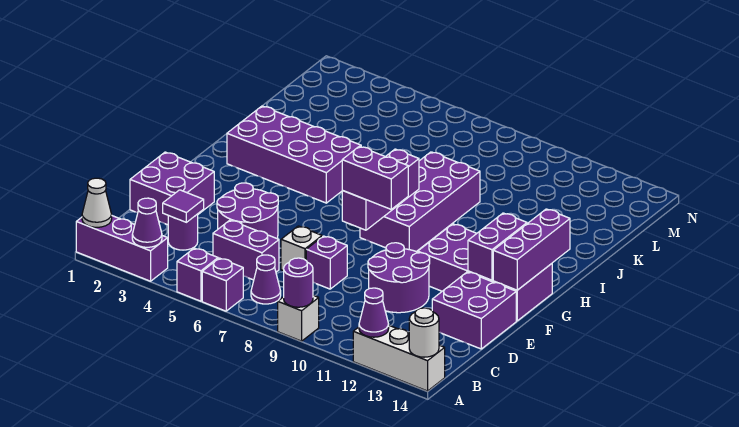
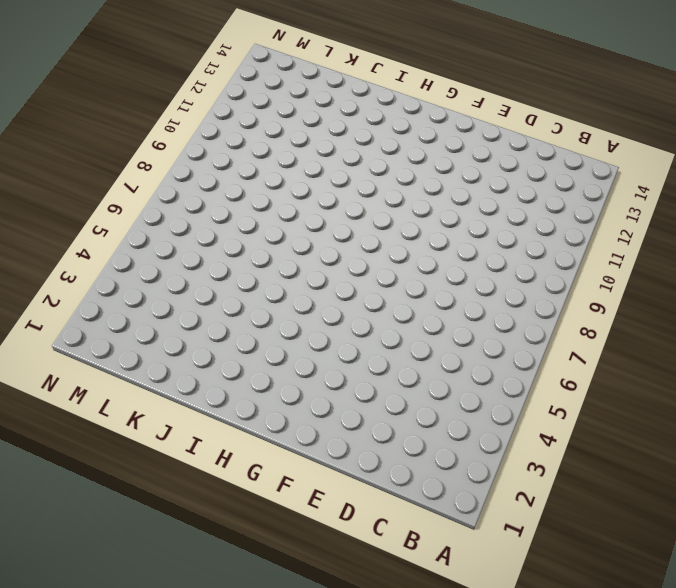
none -> purple brick A1:A3 level 1
none -> purple brick A5 level 1
none -> purple brick A6 level 1

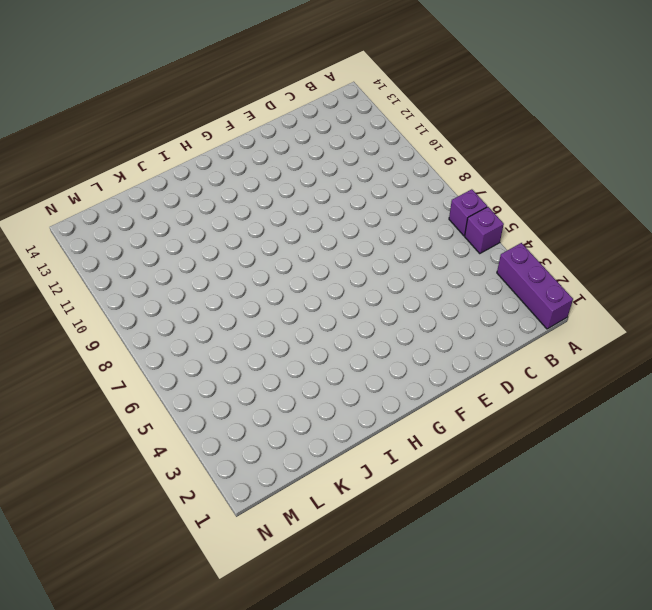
none -> white brick A9 level 1
none -> white brick A12:A14 level 1
none -> purple cone B7 level 1

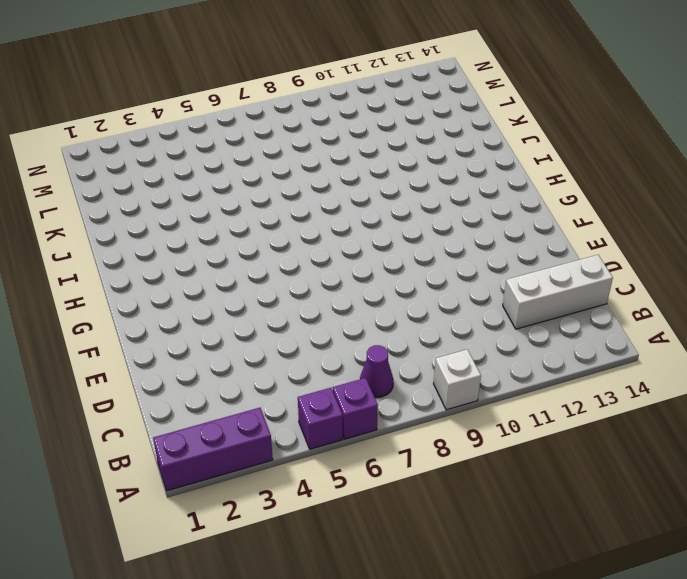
white brick C12:C14 level 1 -> white brick A12:A14 level 1
none -> purple round brick C3 level 1
none -> purple brick C5:C6 level 1
none -> purple brick D1:E2 level 1

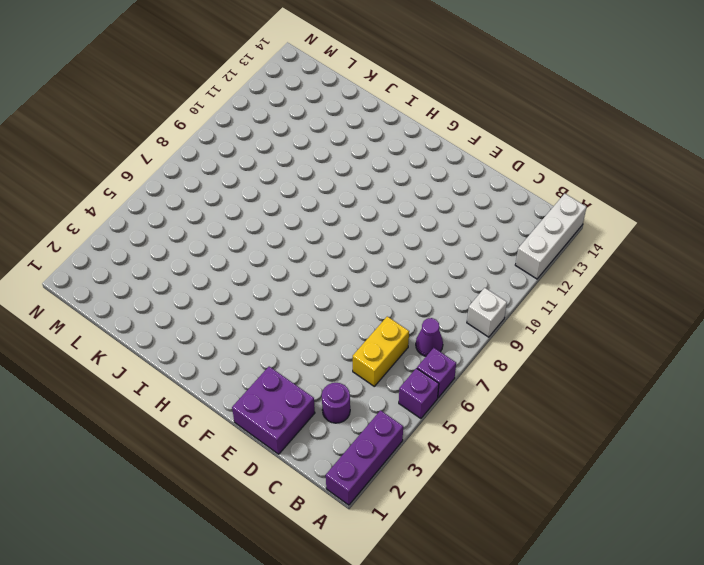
yellow brick C5:C6 level 1 -> purple brick C5:C6 level 1
none -> purple round brick D4:E5 level 1
none -> white brick D7 level 1
none -> purple brick D8 level 1

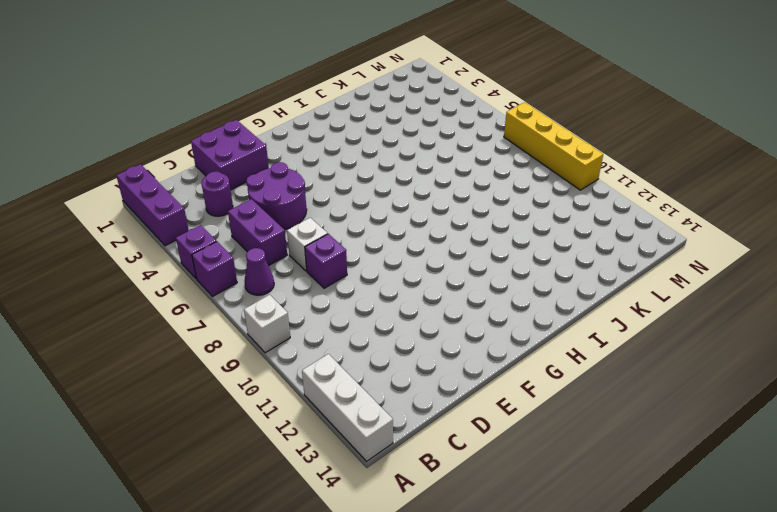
yellow brick N7:N10 level 1 -> none
none -> purple round brick D10:E11 level 1
none -> purple brick D13:E14 level 1
none -> purple brick F11:G14 level 1

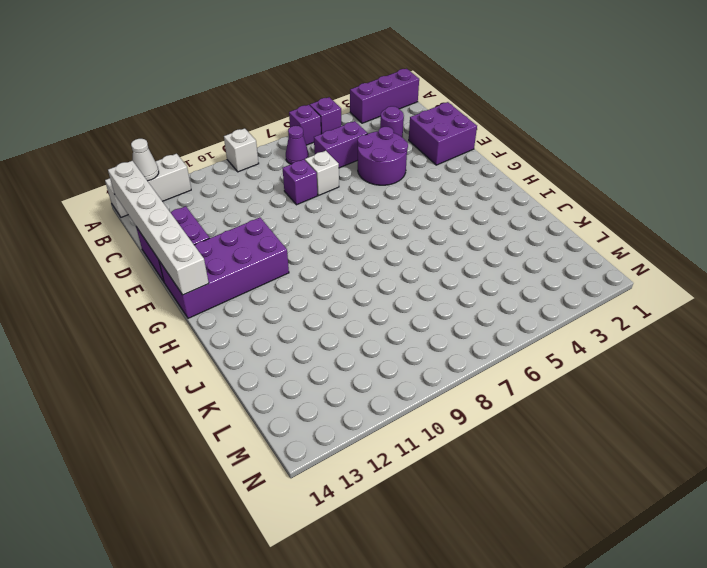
white cone A13 level 2 -> white cone A1 level 2
white brick B14:G14 level 2 -> purple brick F14:H14 level 2
none -> purple round brick D10:E11 level 1
none -> purple brick G8:J9 level 1
none -> purple brick H2:I5 level 1

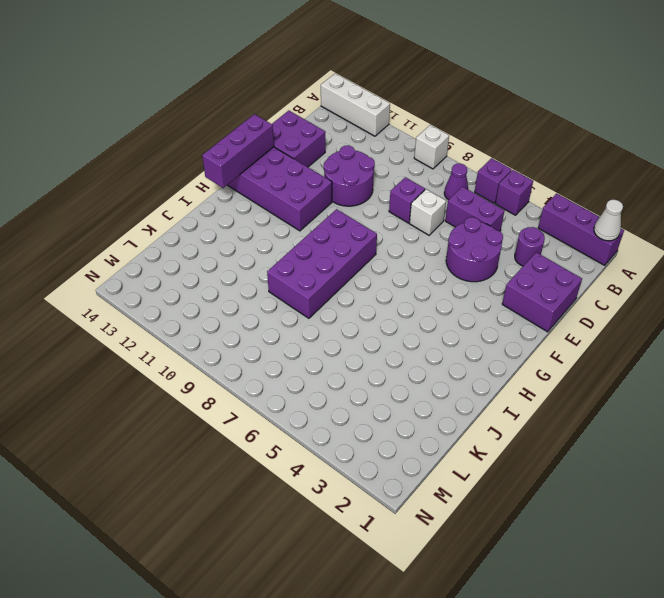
none -> purple brick H2:I5 level 1
none -> purple cone A3 level 2
none -> purple round brick A9 level 2

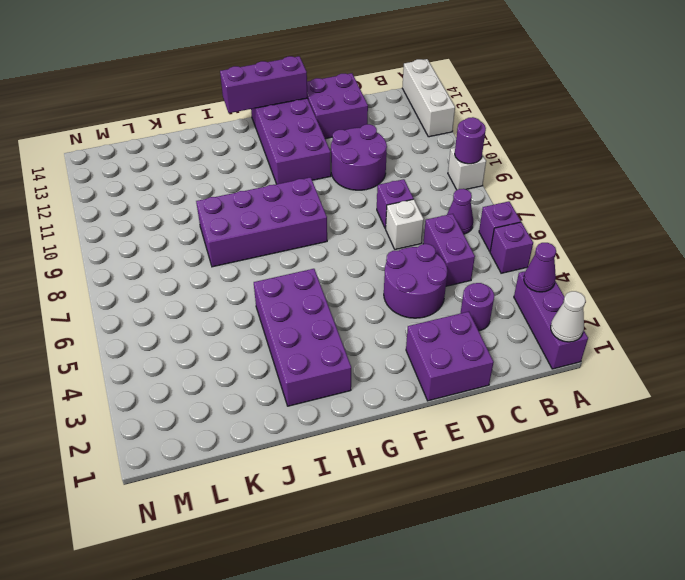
none -> purple cone A12 level 2
none -> white round brick A14 level 2
none -> purple tile C3 level 2

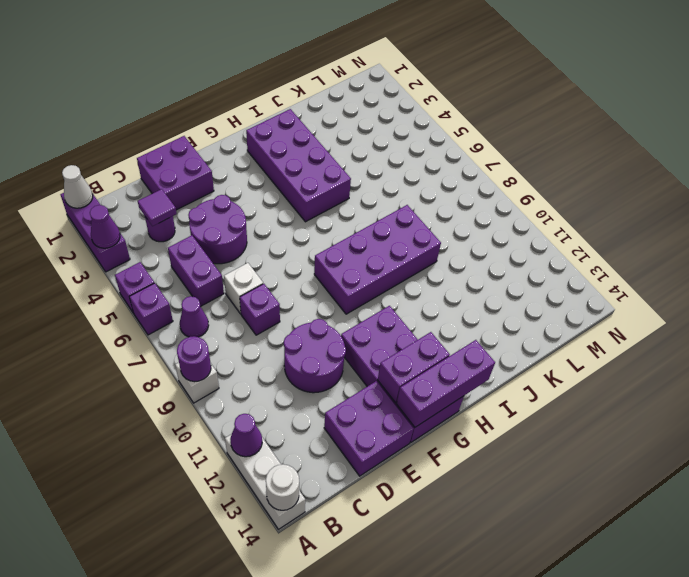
none -> purple brick F8:H8 level 2
none -> purple brick F8:F9 level 3

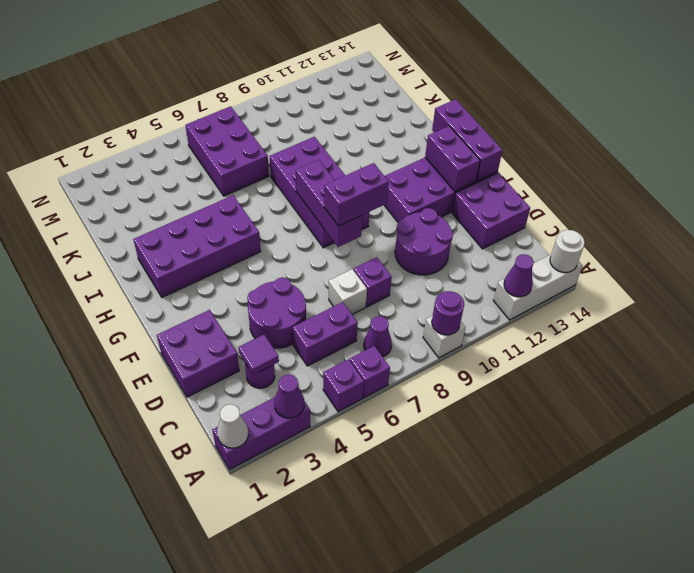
purple brick K6:M7 level 1 -> none

